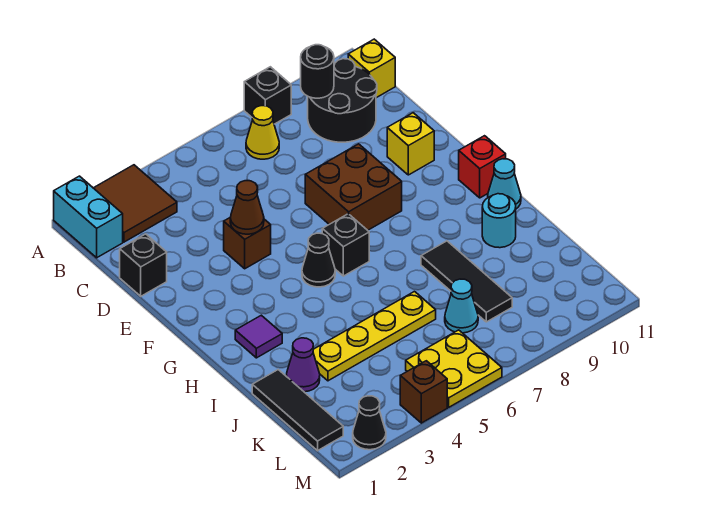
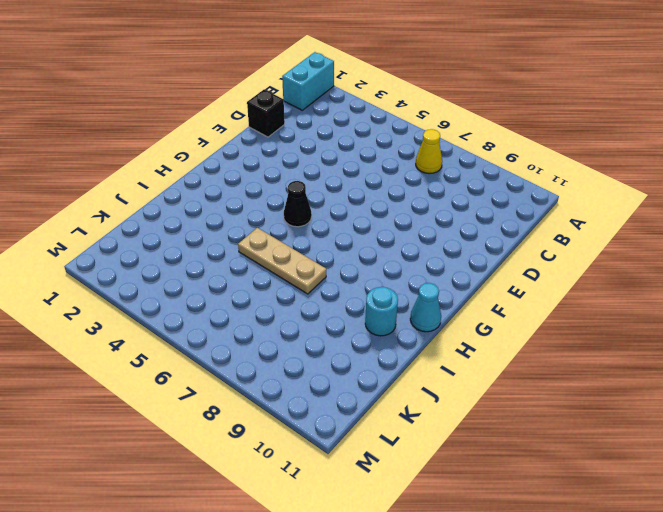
tan plate I5:I7 level 1 -> none
none -> brown tile A2:B3 level 1
none -> black brick A8 level 1
none -> black round brick B9:C10 level 1

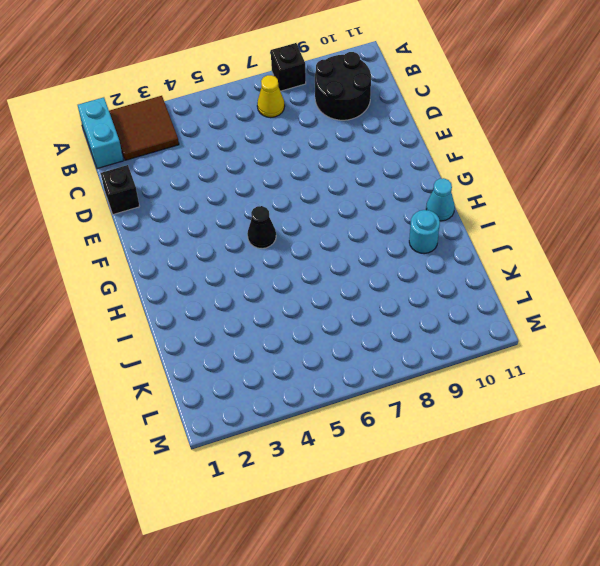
none -> yellow brick B11 level 1
none -> brown brick E4 level 1
none -> brown brick E7:F8 level 1

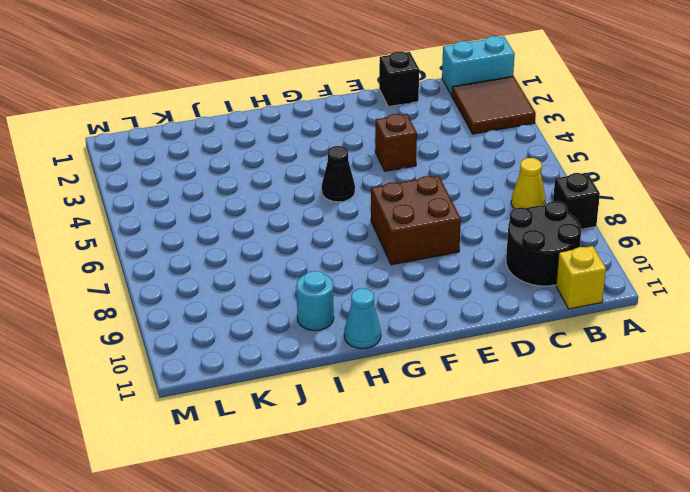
none -> yellow brick E10 level 1
none -> black brick G6 level 1
none -> red brick G11 level 1

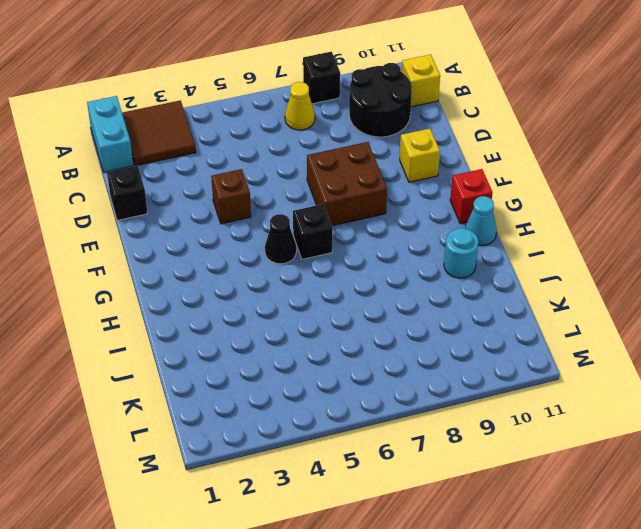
none -> purple tile H2 level 1
none -> black tile I8:K8 level 1
none -> black tile J1:L1 level 1

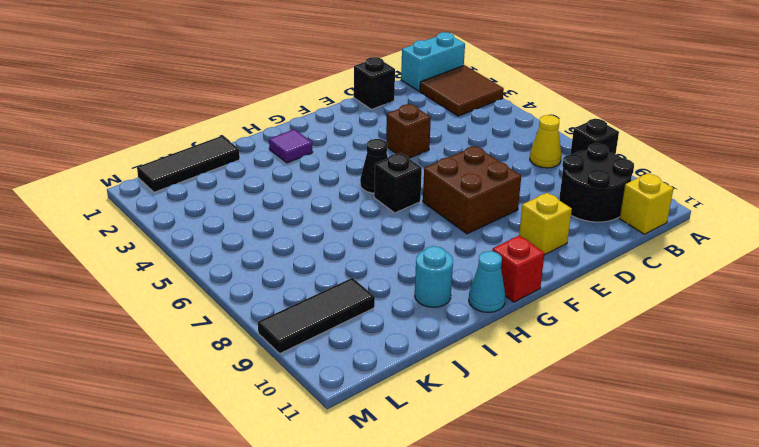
black tile K9:M9 level 1 -> black tile I8:K8 level 1
none -> purple cone J2 level 1
none -> yellow plate J3:J6 level 1
none -> cyan cone K7 level 1

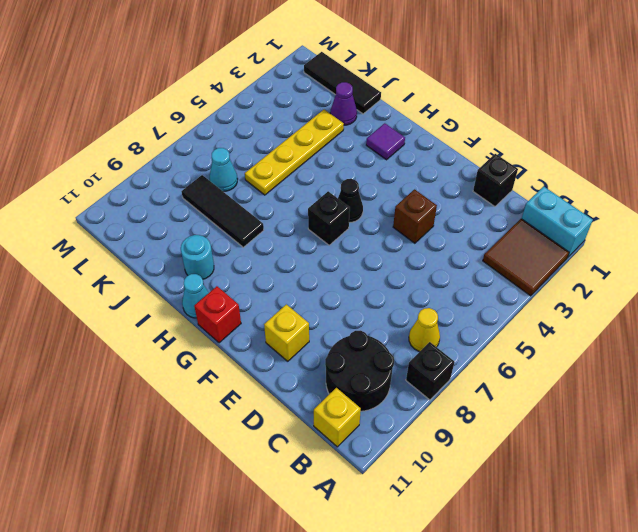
none -> brown brick E7:F8 level 1
none -> yellow plate L5:M6 level 1
none -> black cone M2 level 1

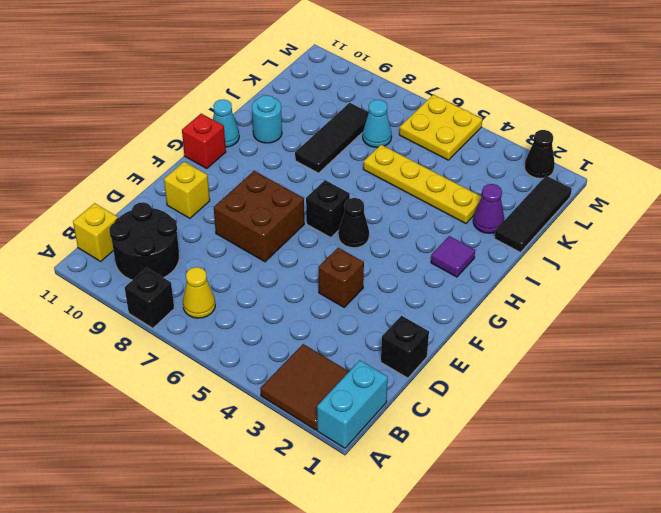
none -> brown brick M4 level 1
none -> black round brick B9 level 2
none -> brown cone E4 level 2

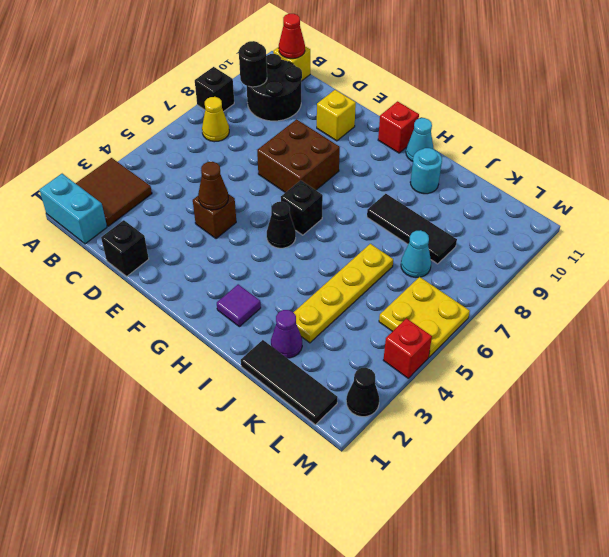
red cone B11 level 2 -> none
red brick M4 level 1 -> brown brick M4 level 1

